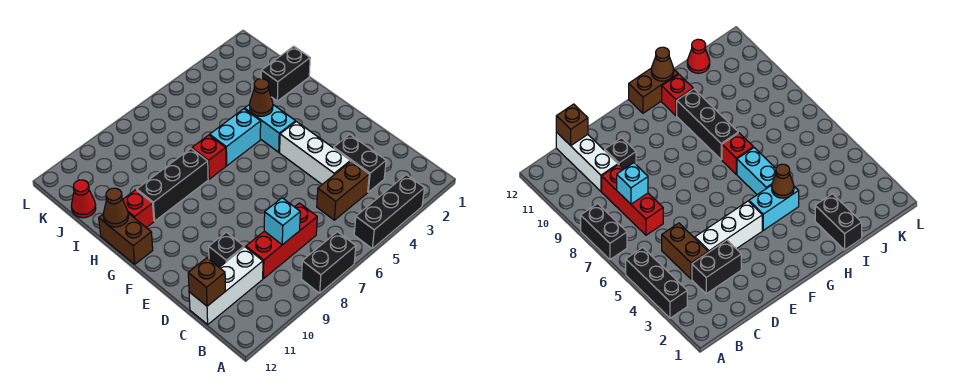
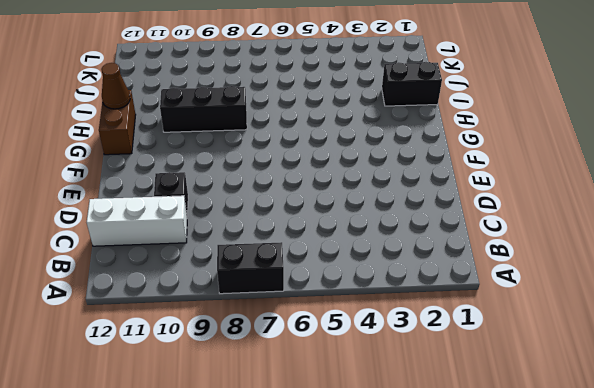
none -> black brick A3:A5 level 1
none -> black brick C3:D3 level 1
none -> brown brick C4:C5 level 1

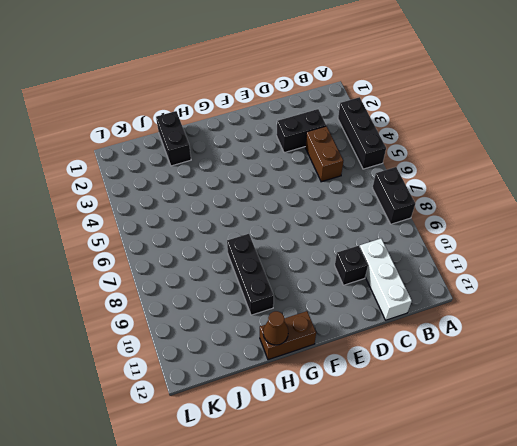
none -> red brick C7:C9 level 1
none -> white brick D4:F4 level 1
none -> cyan brick G4:H4 level 1

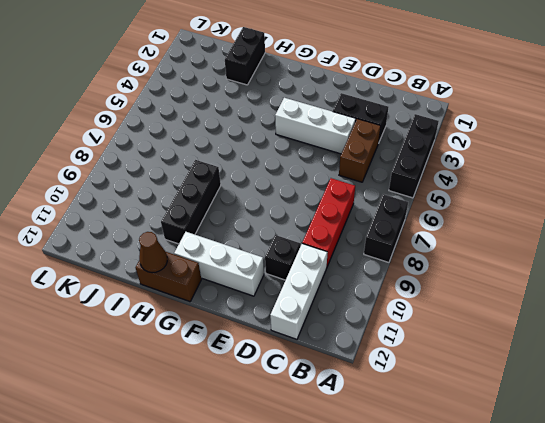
white brick E11:G11 level 1 -> none
none -> cyan brick G4:H4 level 1
none -> cyan brick H5:H6 level 1
none -> red brick H7 level 1

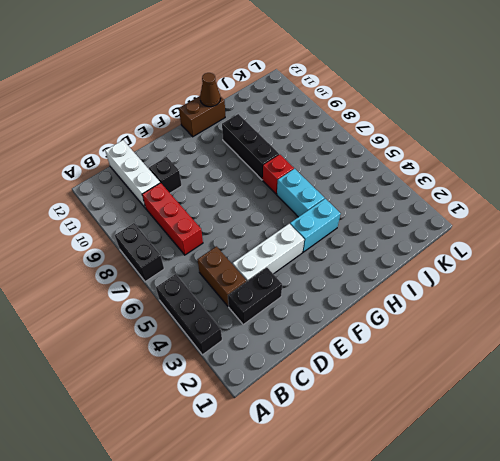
none -> red brick H11 level 1
none -> black brick I1:I2 level 1
none -> red cone J12 level 1

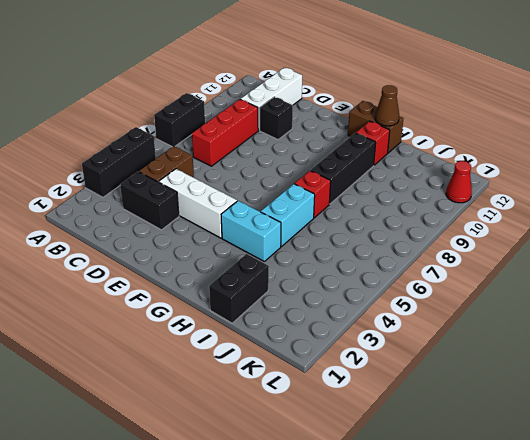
red cone L11 level 1 -> red cone J12 level 1
none -> cyan brick C8 level 2
none -> brown brick C12 level 2
none -> brown cone H4 level 2

